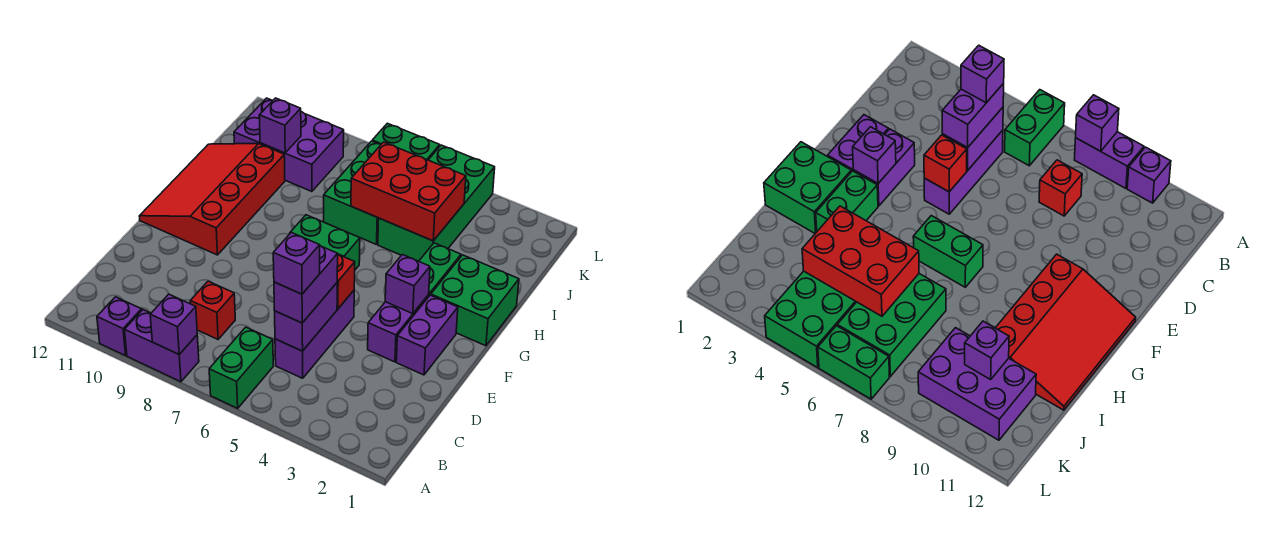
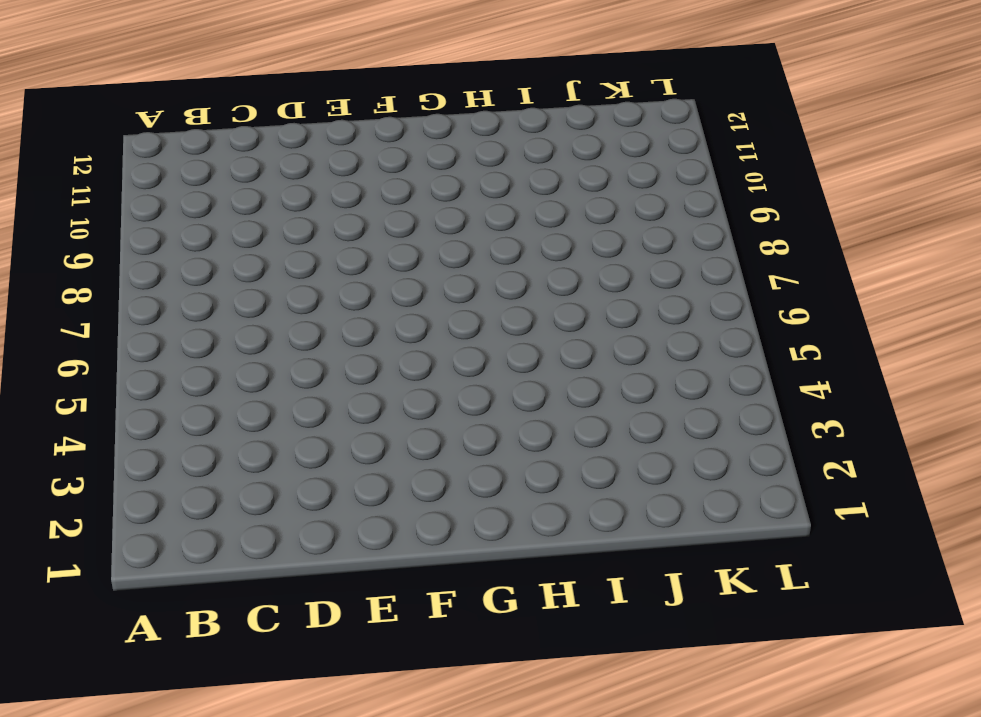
none -> green brick A6:B6 level 1
none -> purple brick A8:A9 level 1
none -> purple brick A10 level 1

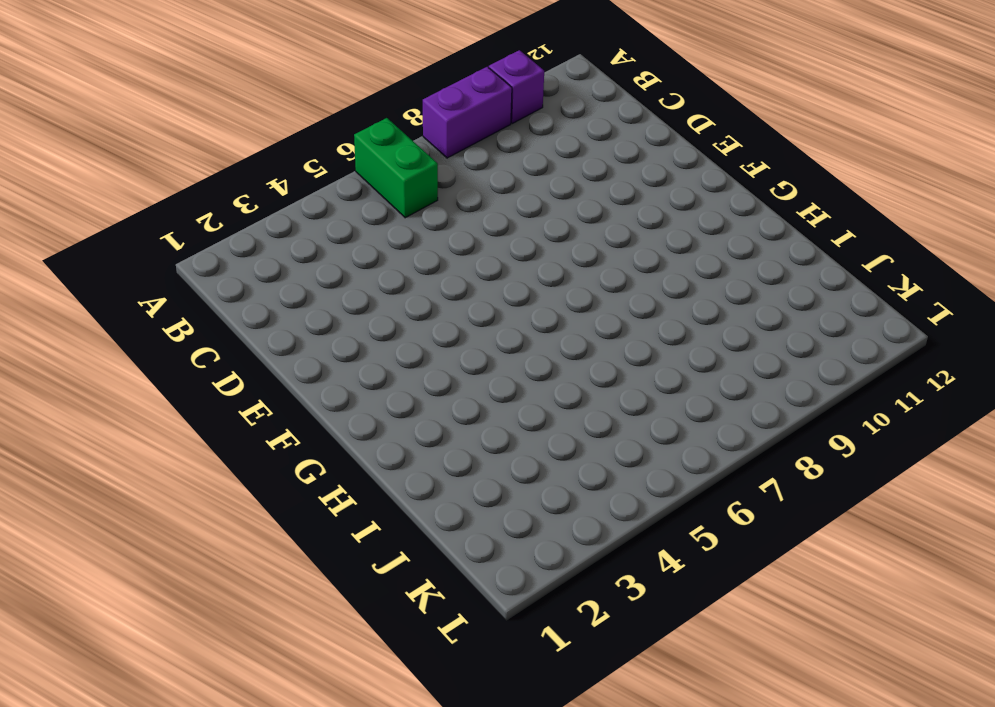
none -> purple brick C5:E5 level 1
none -> red brick C8 level 1
none -> purple brick E2:F2 level 1

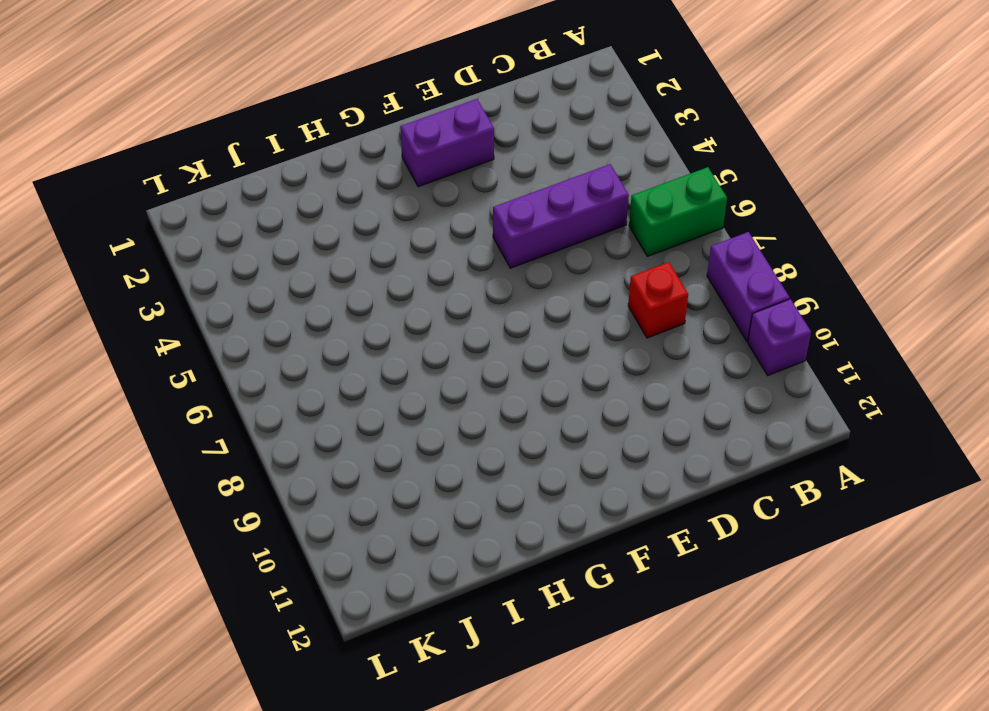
none -> purple brick E3:F3 level 1
none -> red slope F10:I12 level 1 top 10
none -> green brick G1:H2 level 1

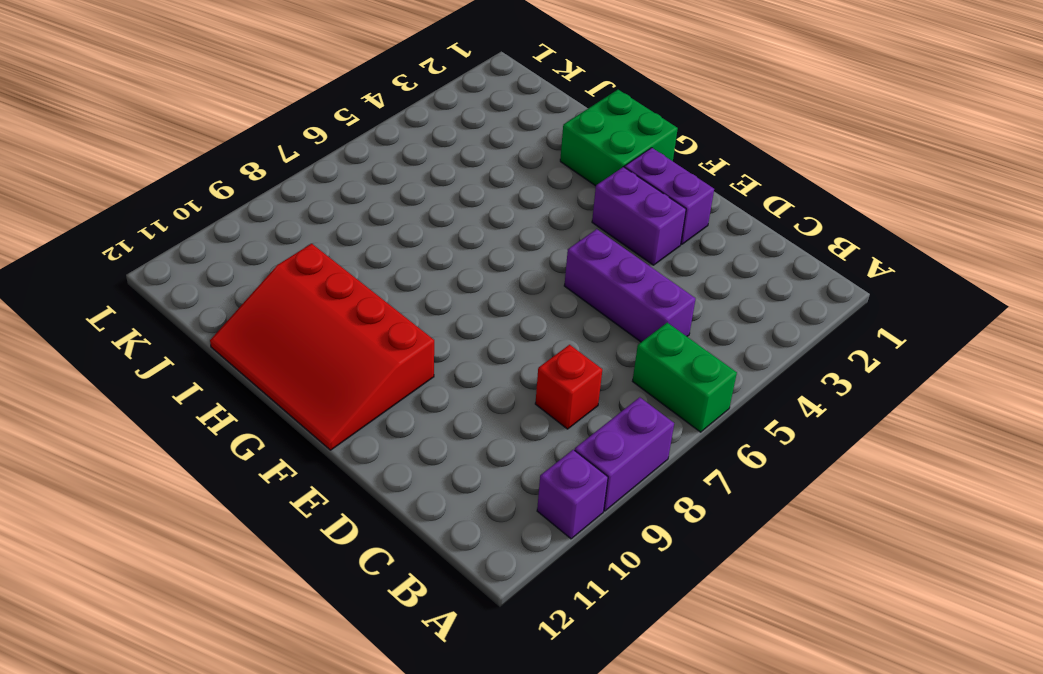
none -> green brick G3:H3 level 1
none -> green brick G6:G7 level 1
none -> green brick I4:L5 level 1

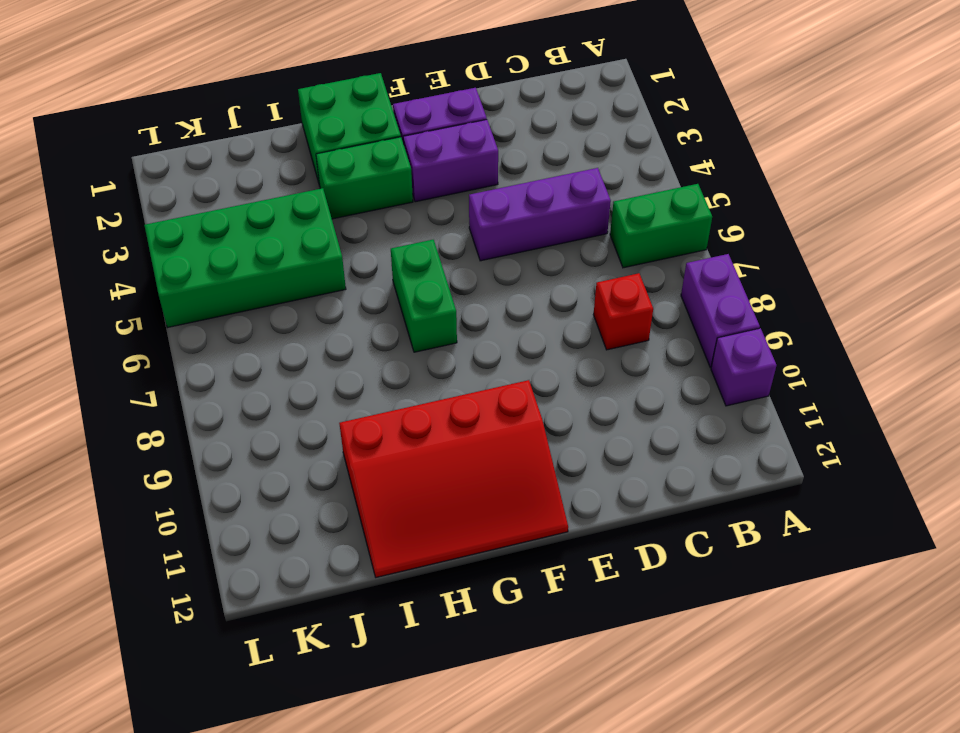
none -> green brick I6:K7 level 1
none -> purple brick J9:K11 level 1
none -> green brick L6:L7 level 1

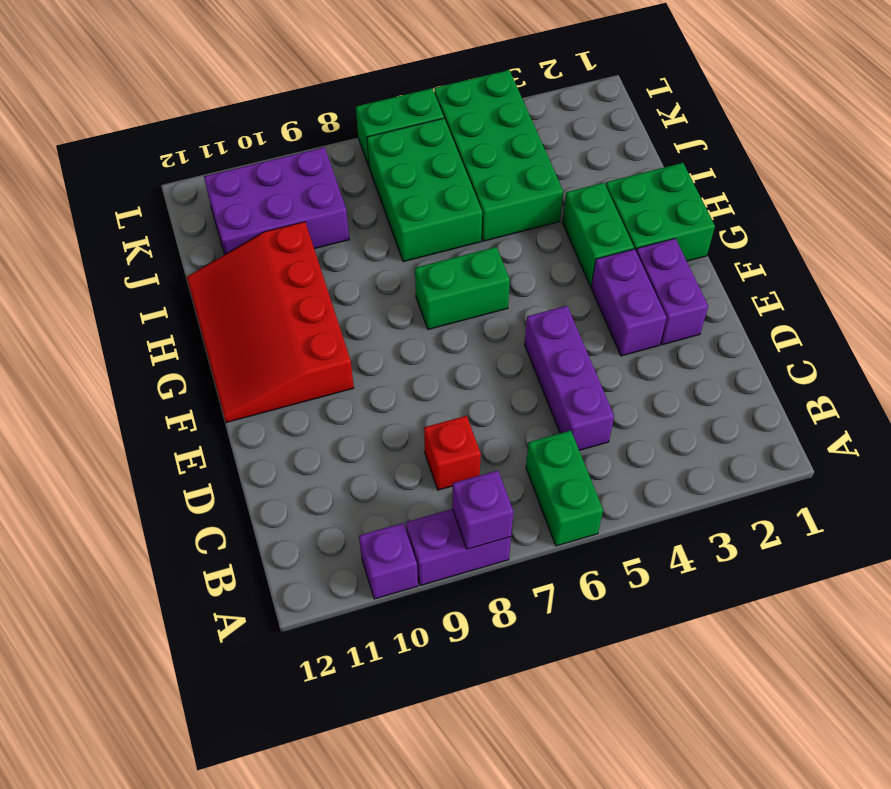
none -> purple brick C5:D5 level 2
none -> red brick E5 level 2
none -> purple brick F3 level 2

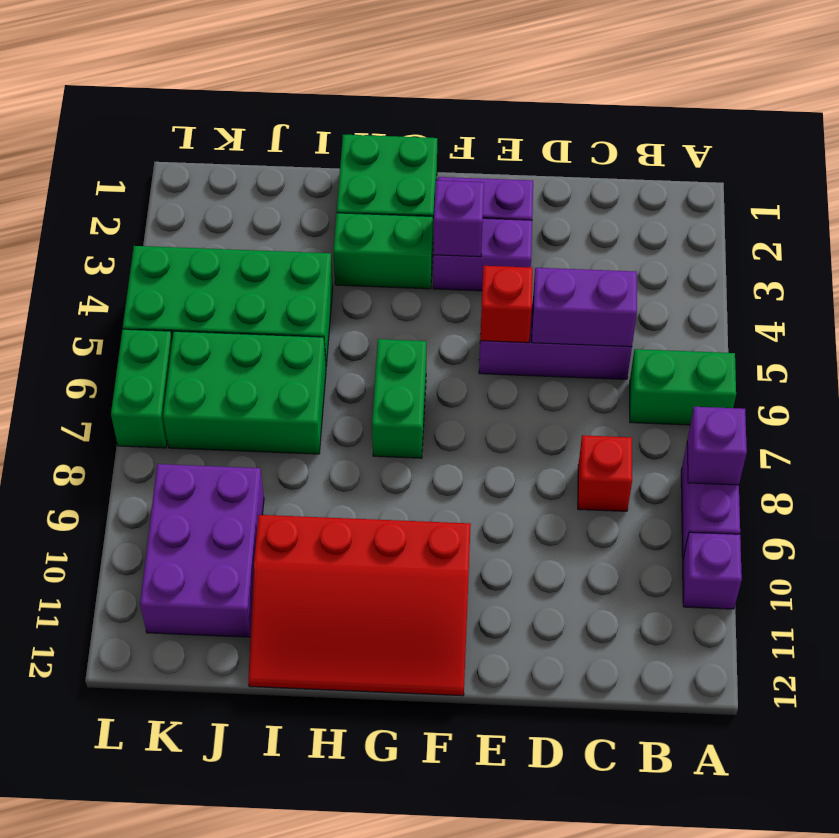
none -> red brick I4:J6 level 2
none -> purple brick J10 level 2
none -> purple brick C5:D5 level 3

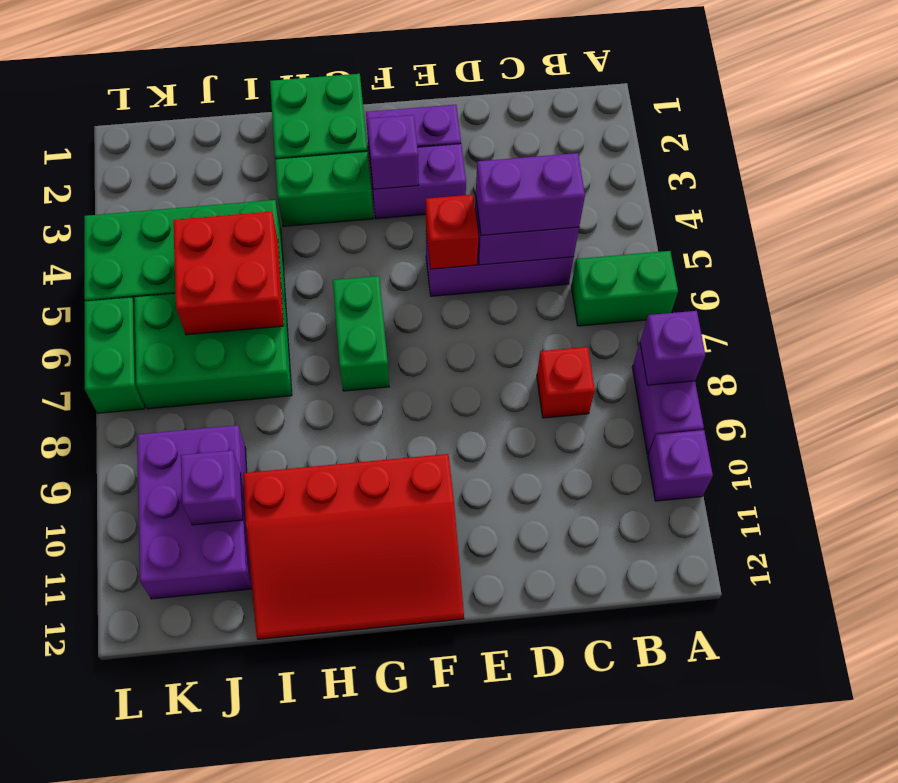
red brick I5:J6 level 2 -> red brick I4:J6 level 2
none -> purple brick C5 level 4

